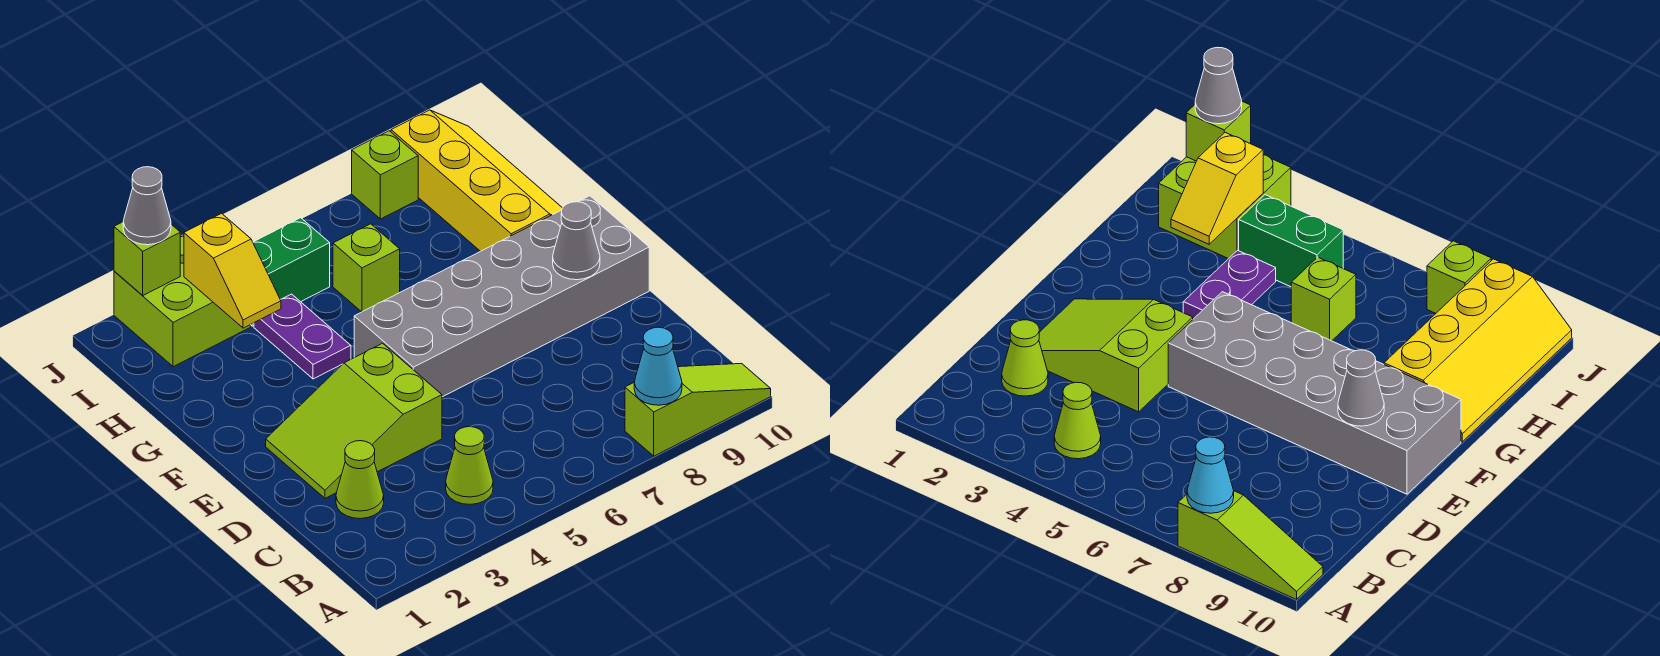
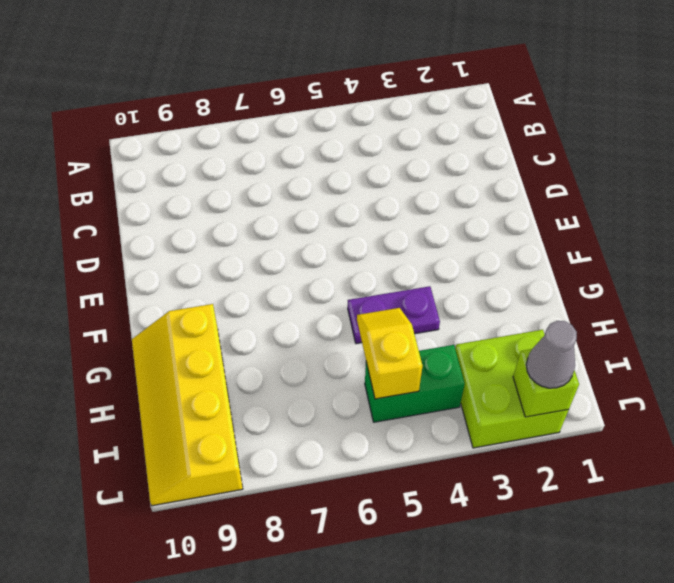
purple plate G4:G5 level 1 -> purple plate G4:H4 level 1
yellow slope H5:I5 level 2 top I -> yellow slope H3:I3 level 2 top I
none -> lime slope A8:A10 level 1 top 8
none -> lime cone B4 level 1
none -> lime cone C2 level 1

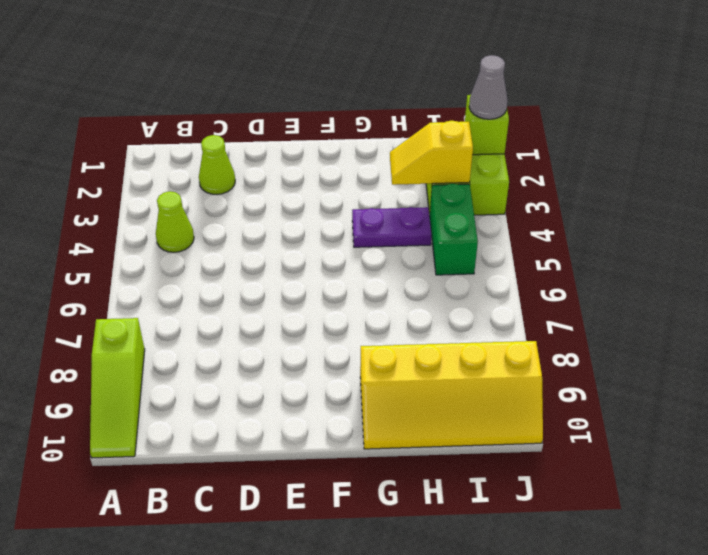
none -> lime slope D2:E4 level 1 top 4
none -> grey brick E5:F10 level 1
none -> lime brick H6 level 1

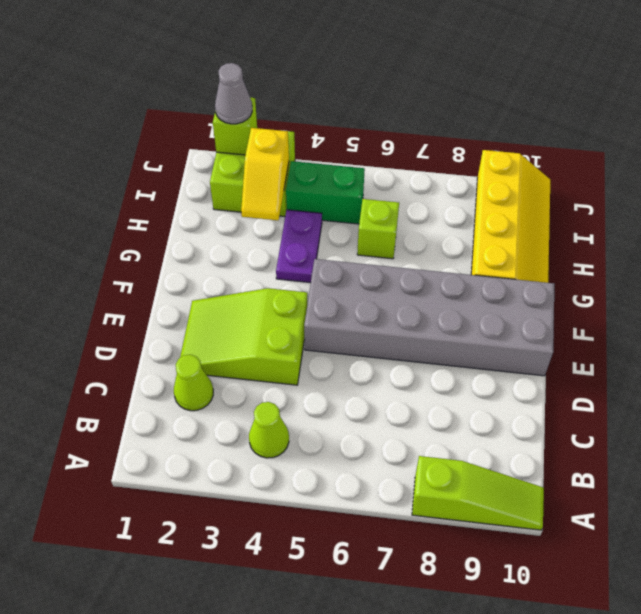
none -> lime brick J8 level 1
none -> cyan cone A8 level 2
none -> grey cone E9 level 2

